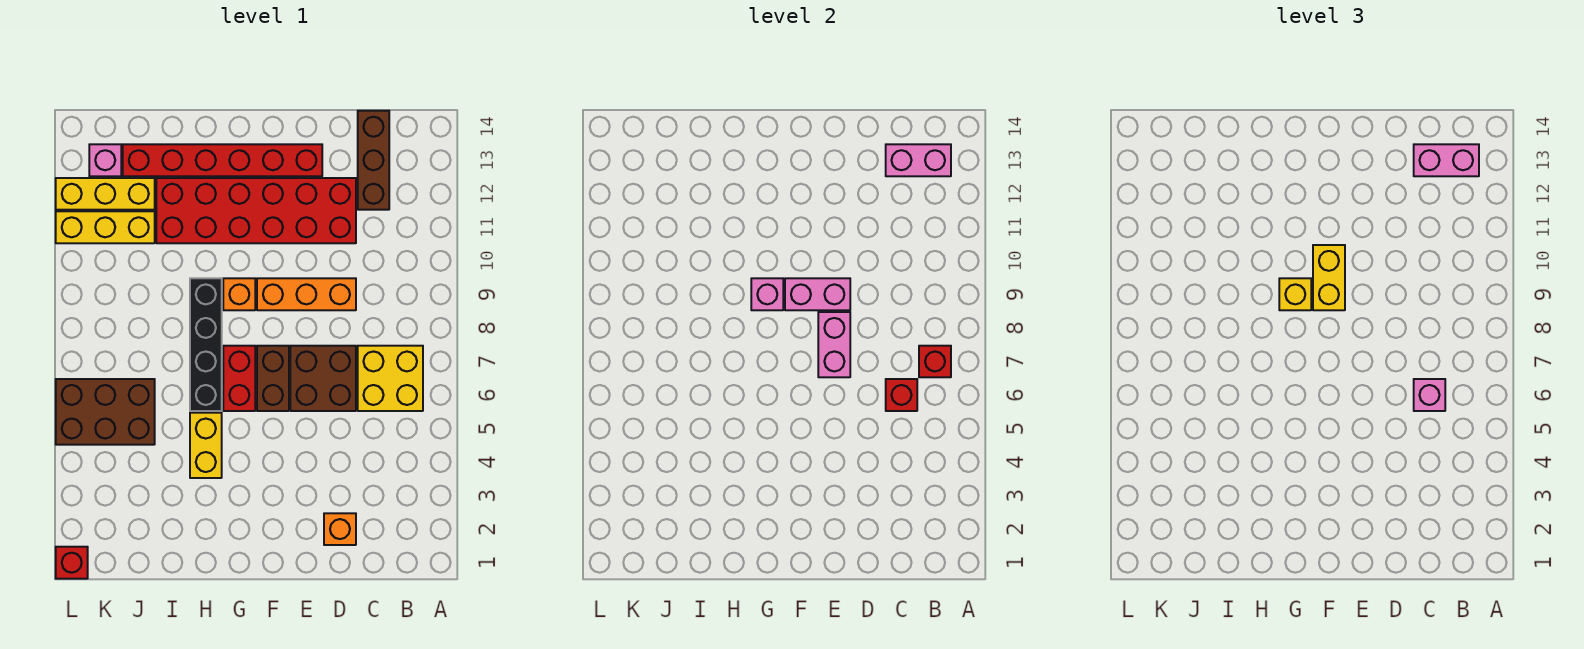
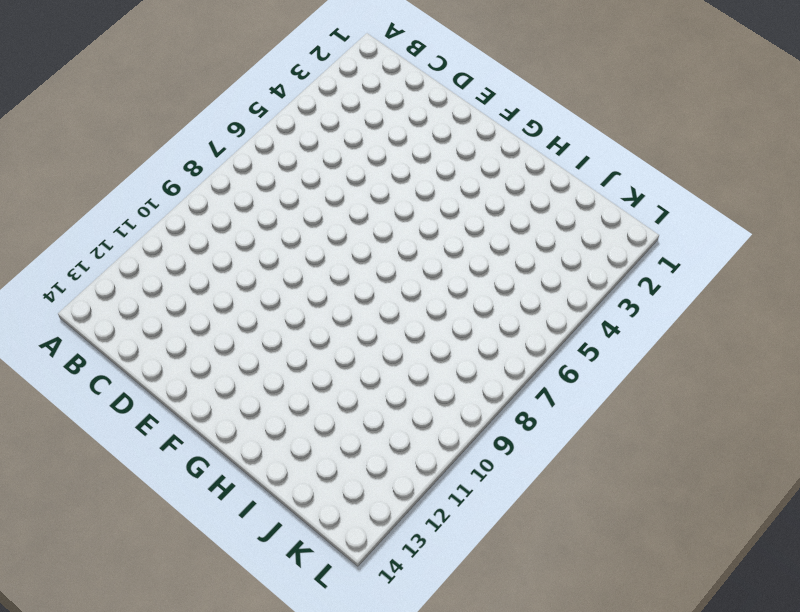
none -> yellow brick B6:C7 level 1
none -> brown brick C12:C14 level 1
none -> orange brick D2 level 1

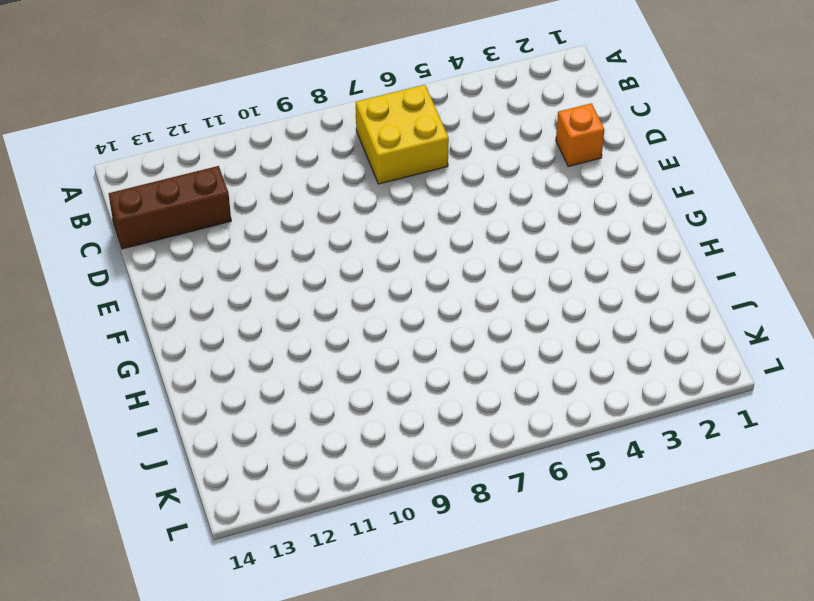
none -> brown brick D6:E7 level 1
none -> orange brick D9:F9 level 1
none -> red brick D11:I12 level 1

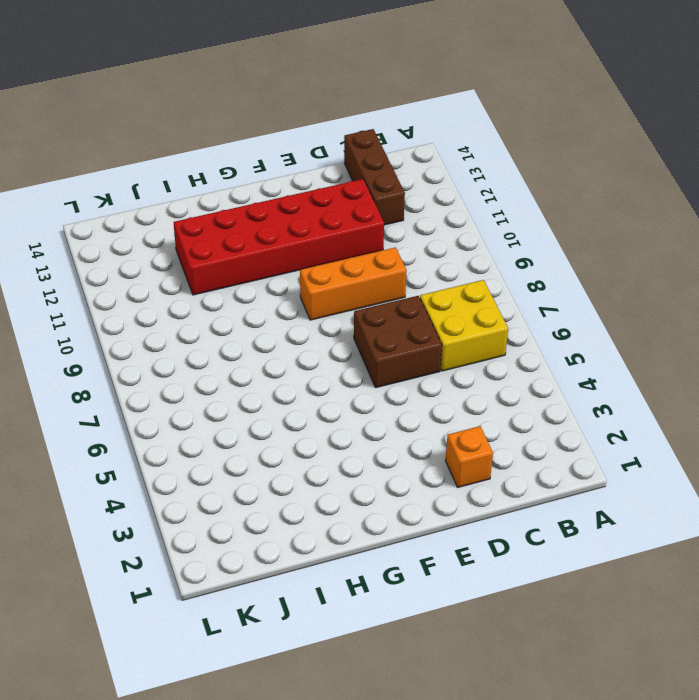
none -> red brick E13:J13 level 1
none -> brown brick F6:F7 level 1
none -> red brick G6:G7 level 1

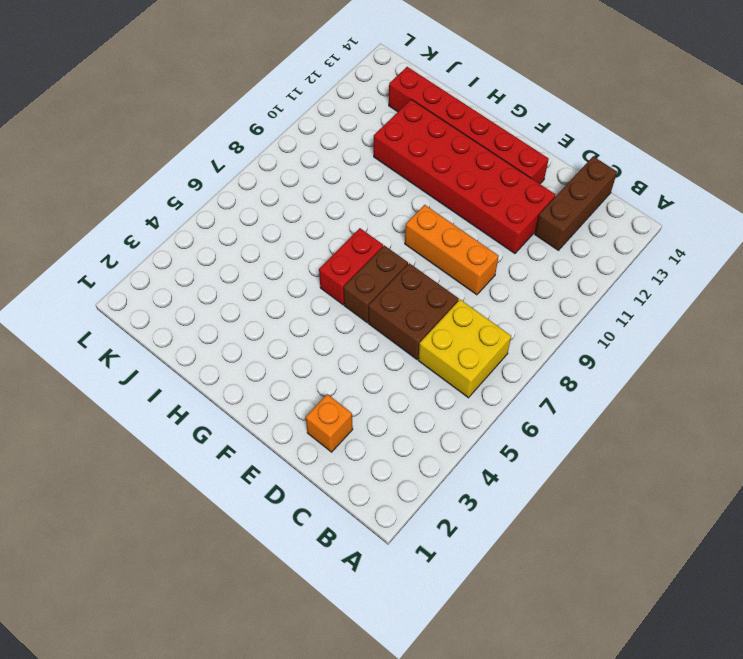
none -> orange brick G9 level 1
none -> yellow brick H4:H5 level 1
none -> black brick H6:H9 level 1

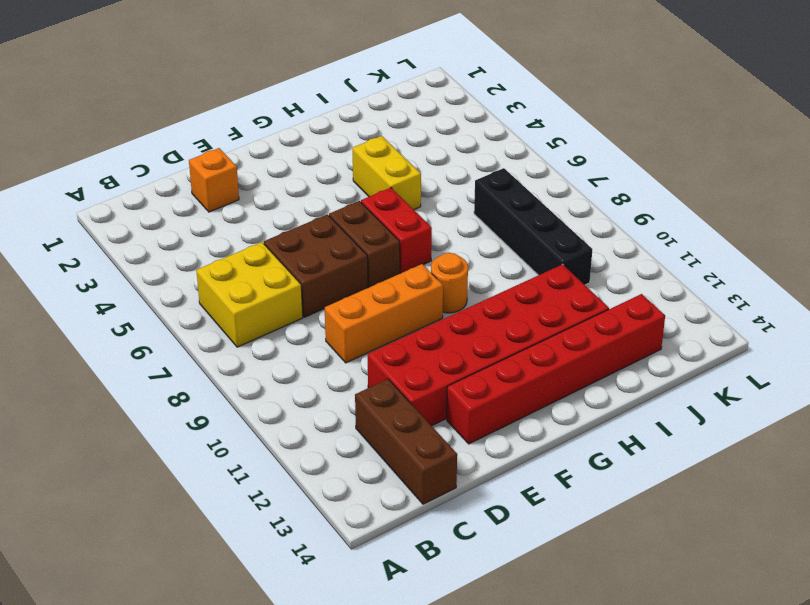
orange round brick G9 level 1 -> orange brick G9 level 1
black brick J7:J10 level 1 -> black brick H6:H9 level 1
none -> brown brick J5:L6 level 1
none -> yellow brick J11:L11 level 1
none -> yellow brick J12:L12 level 1

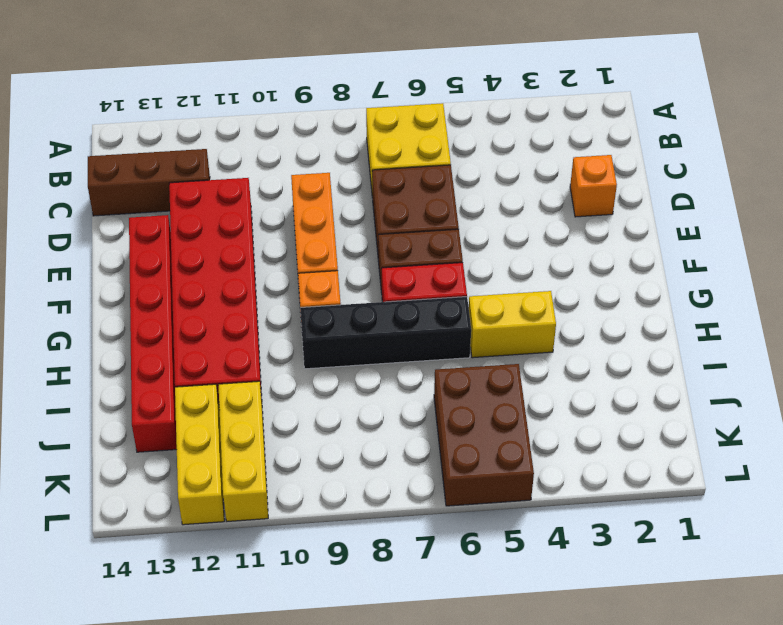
none -> pink brick K13 level 1
none -> red brick L1 level 1
none -> red brick B7 level 2

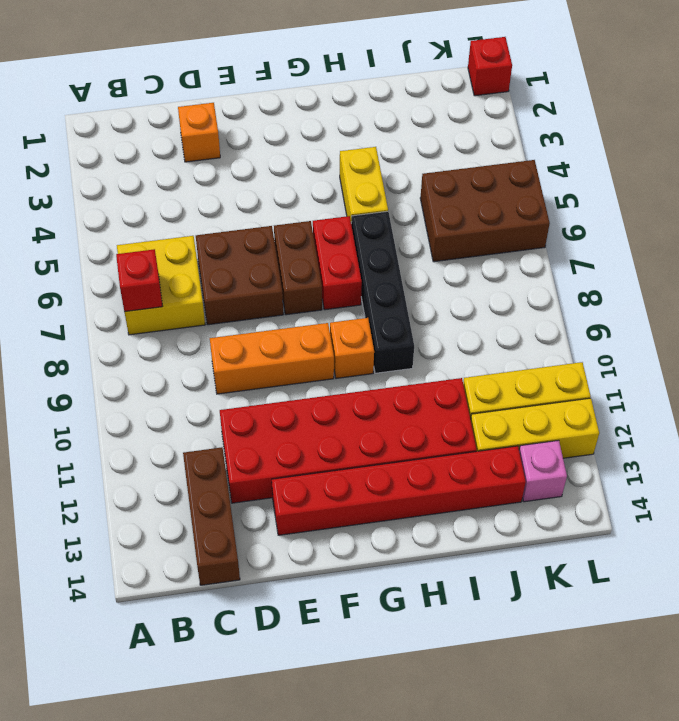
none -> pink brick B13:C13 level 2
none -> red brick C6 level 2
none -> pink brick E7:E8 level 2

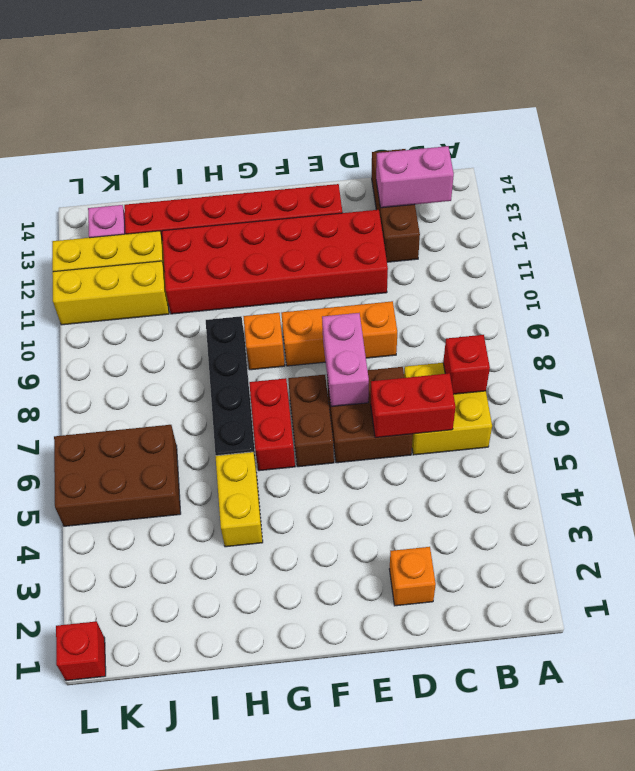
red brick C6:D6 level 2 -> red brick C6 level 2
none -> pink brick E9:F9 level 2
none -> pink brick G9 level 2
none -> pink brick B13:C13 level 3

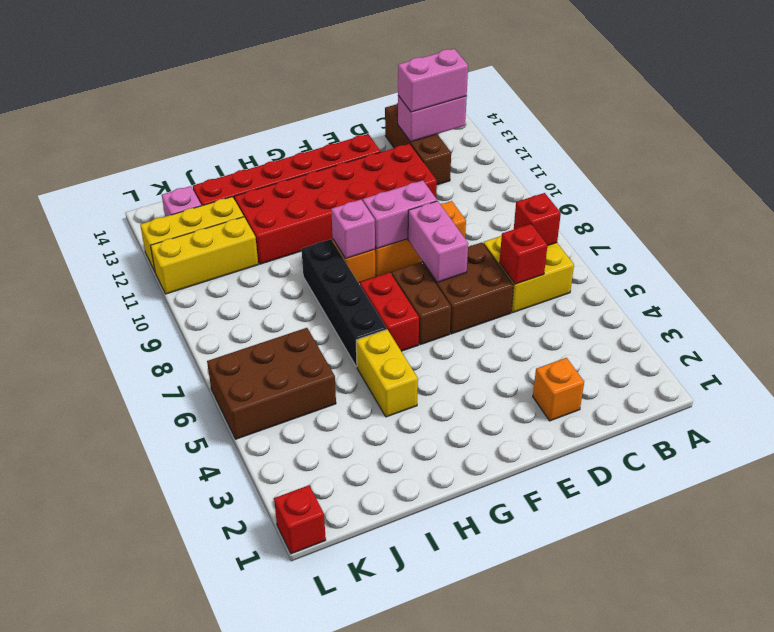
none -> pink brick C6 level 3
none -> yellow brick F9:F10 level 3
none -> yellow brick G9 level 3

